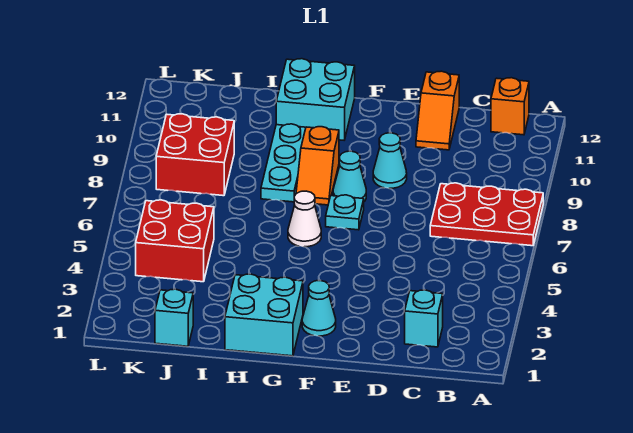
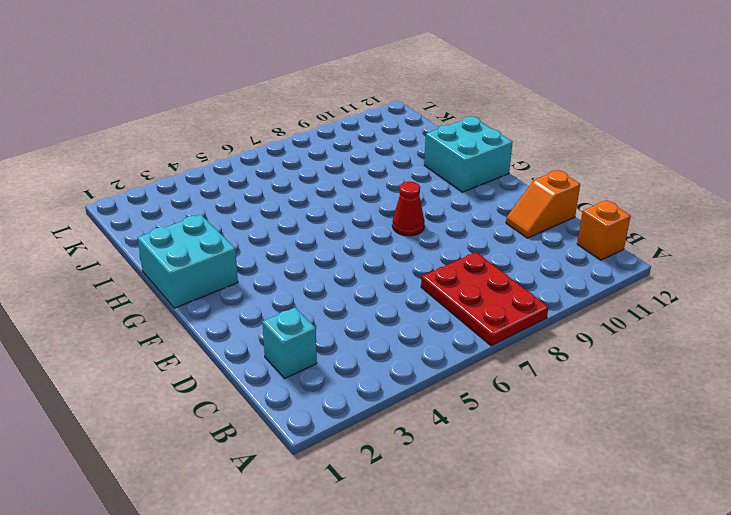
red cone F8 level 1 -> cyan cone F8 level 1
none -> cyan cone E9 level 1
none -> cyan cone F2 level 1
none -> cyan plate F7 level 1

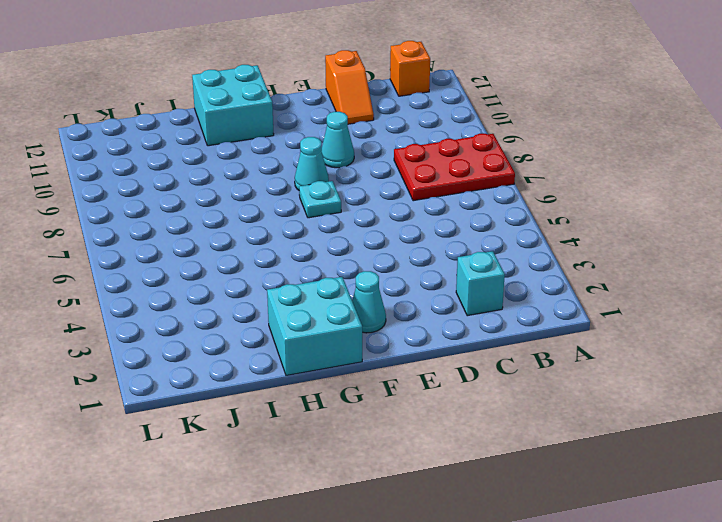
none -> white cone G6 level 1
none -> orange slope G8:G9 level 1 top 9
none -> cyan plate H8:H10 level 1

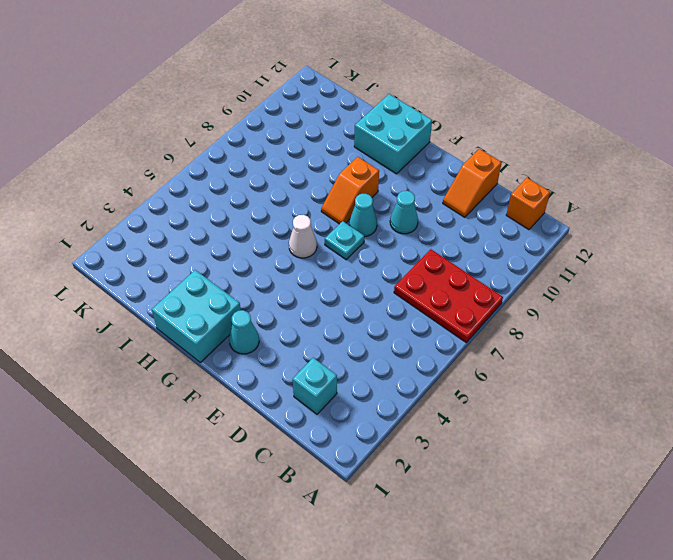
none -> cyan plate H8:H10 level 1
none -> cyan brick J1 level 1
none -> red brick J4:K5 level 1

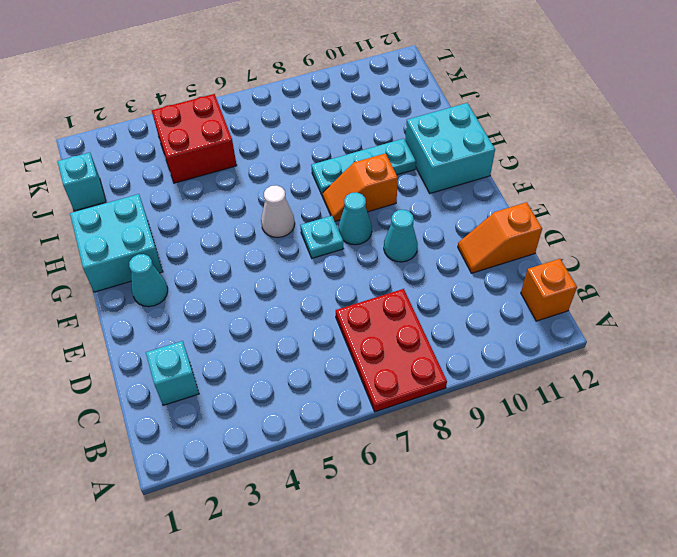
none -> red brick J8:K9 level 1

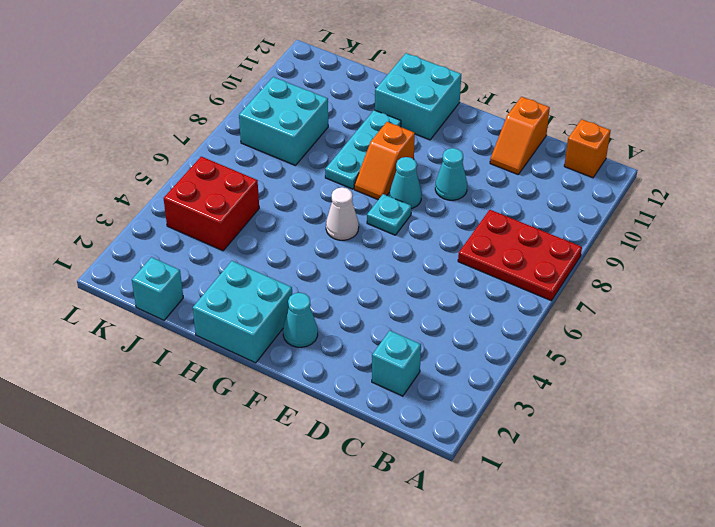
cyan brick J8:K9 level 1 -> red brick J8:K9 level 1

